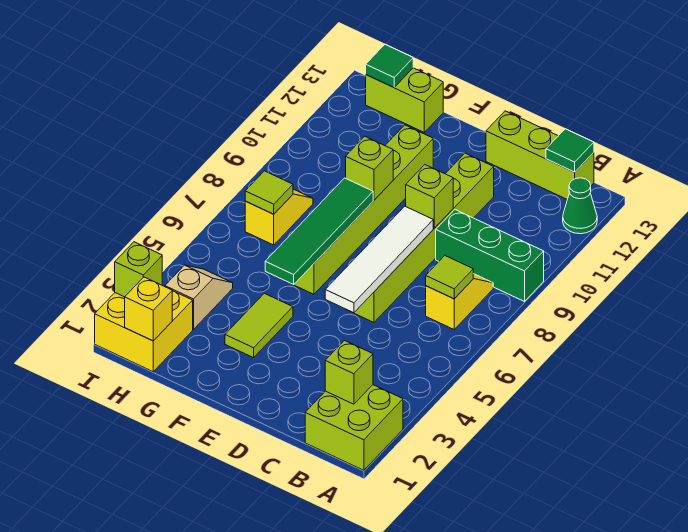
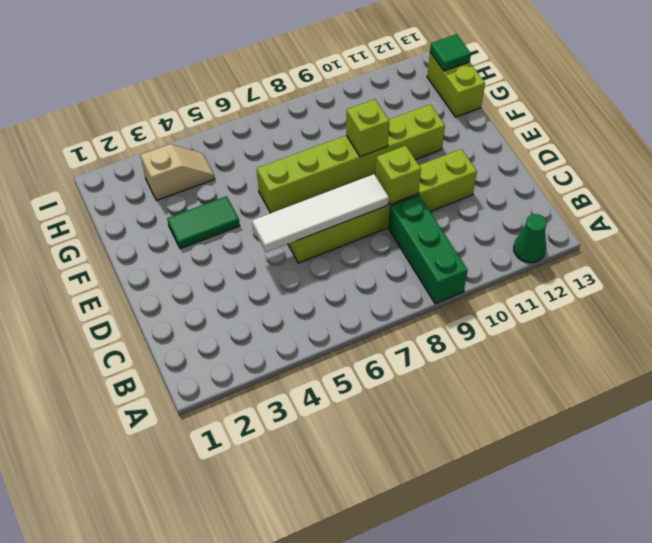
green tile F3:F4 level 1 -> lime tile F3:F4 level 1
none -> lime brick A1:B2 level 1
none -> yellow slope B7:B8 level 1 top 7
none -> lime brick B13:D13 level 1

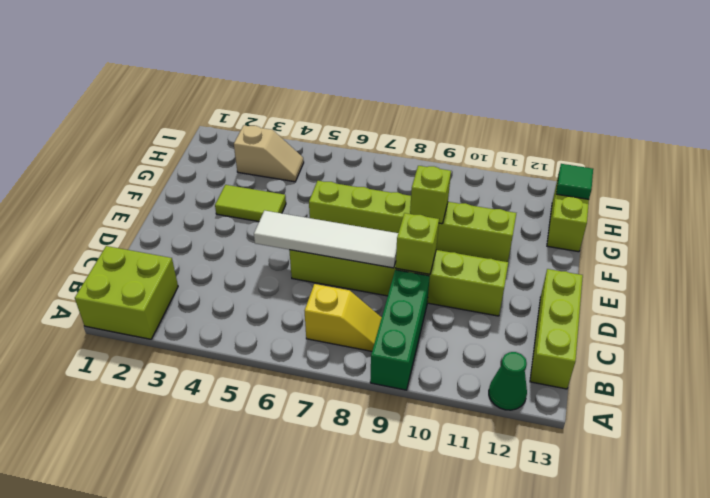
none -> yellow brick H1:I2 level 1
none -> yellow slope H7:H8 level 1 top 7
none -> lime brick B2 level 2

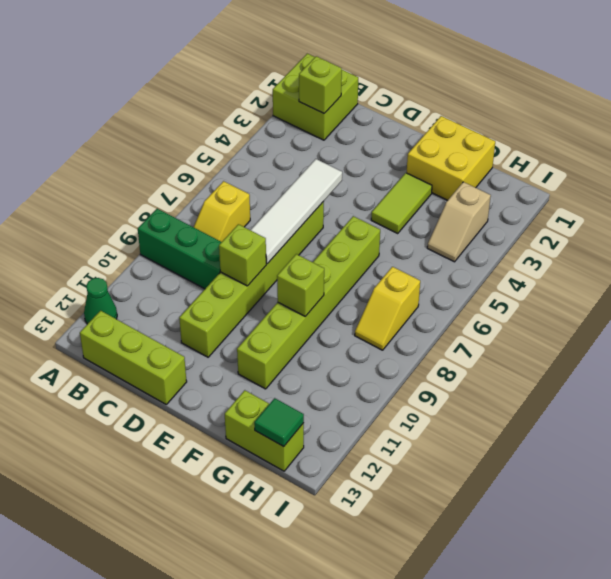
yellow brick F1:G2 level 1 -> yellow brick H1:I2 level 1
none -> lime tile B7 level 2
none -> green tile B13 level 2
none -> green tile F5:F8 level 2

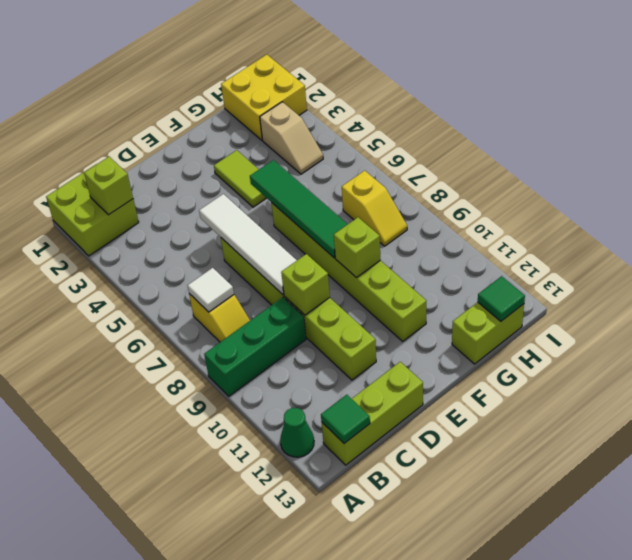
white tile B7 level 2 -> lime tile B7 level 2
none -> yellow brick H1 level 2
none -> lime tile H7 level 2
none -> lime brick I2 level 2

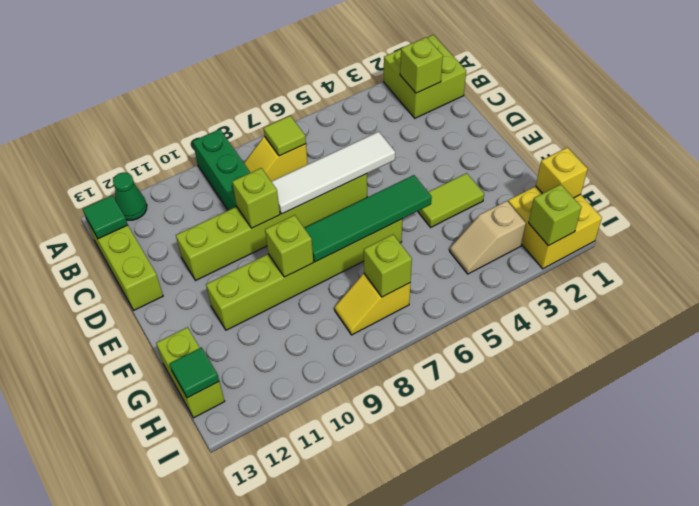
lime brick H7 level 2 -> lime tile H7 level 2

